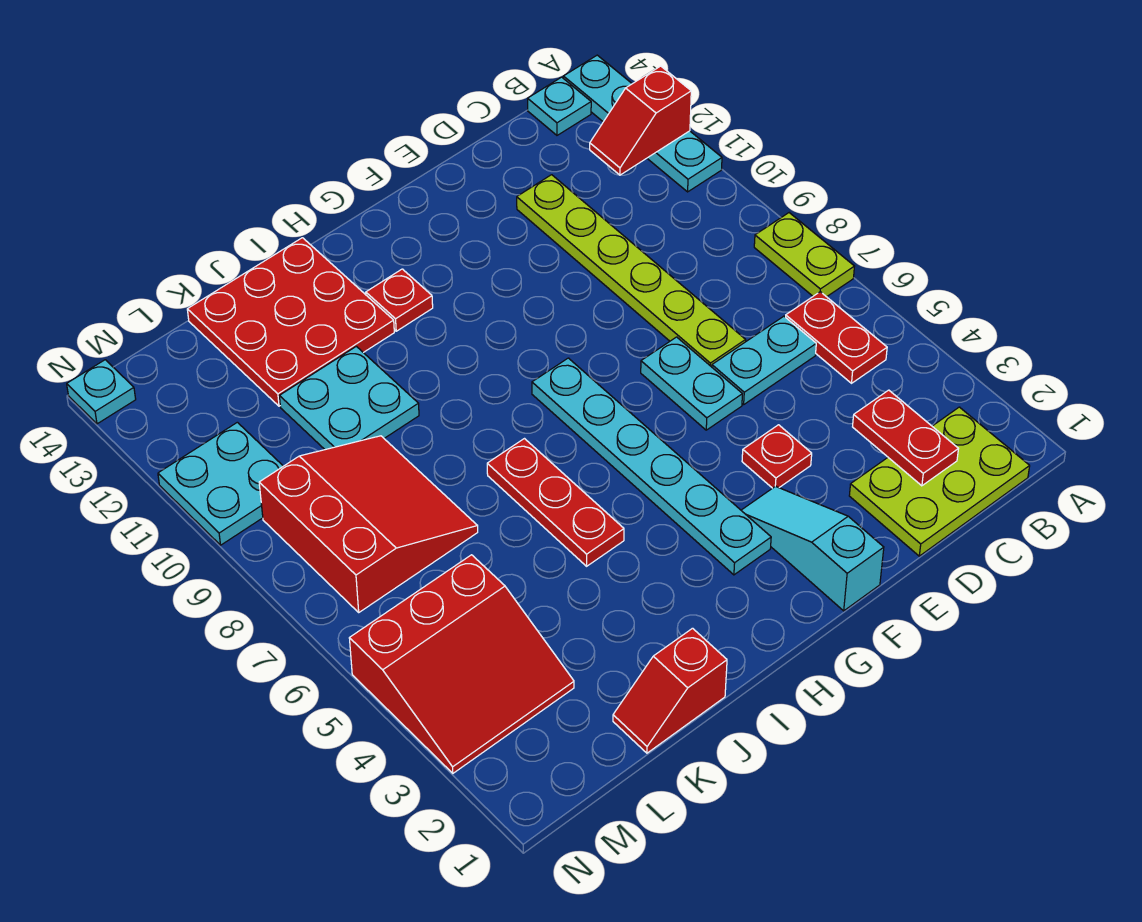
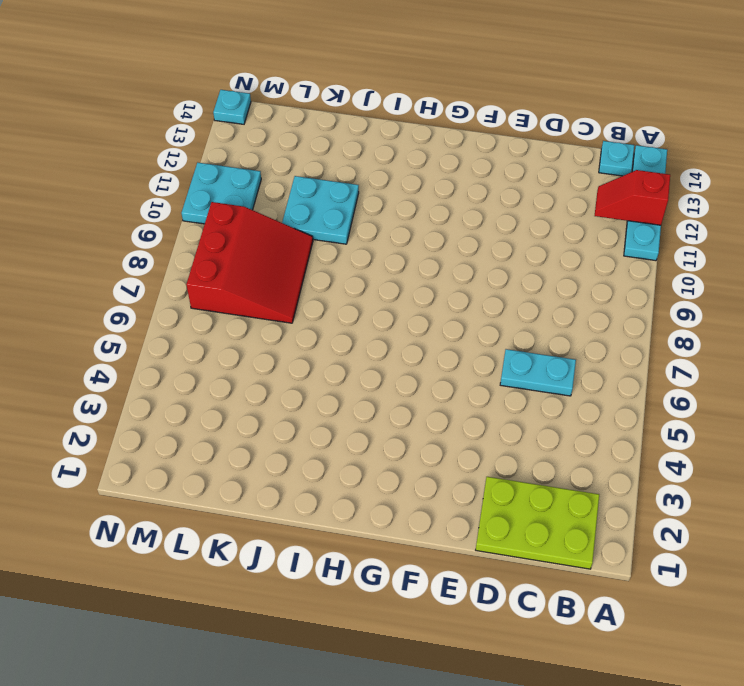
none -> lime plate A7:A8 level 1
none -> red plate B5:B6 level 1
none -> lime plate D7:D12 level 1

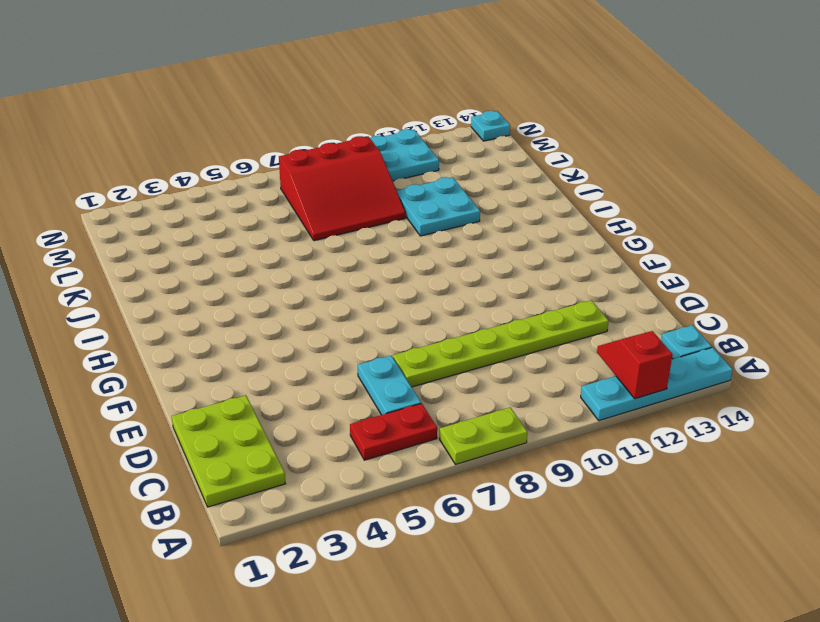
none -> red plate E4 level 1
none -> cyan plate E6:E7 level 1
none -> cyan slope F1:F3 level 1 top 1

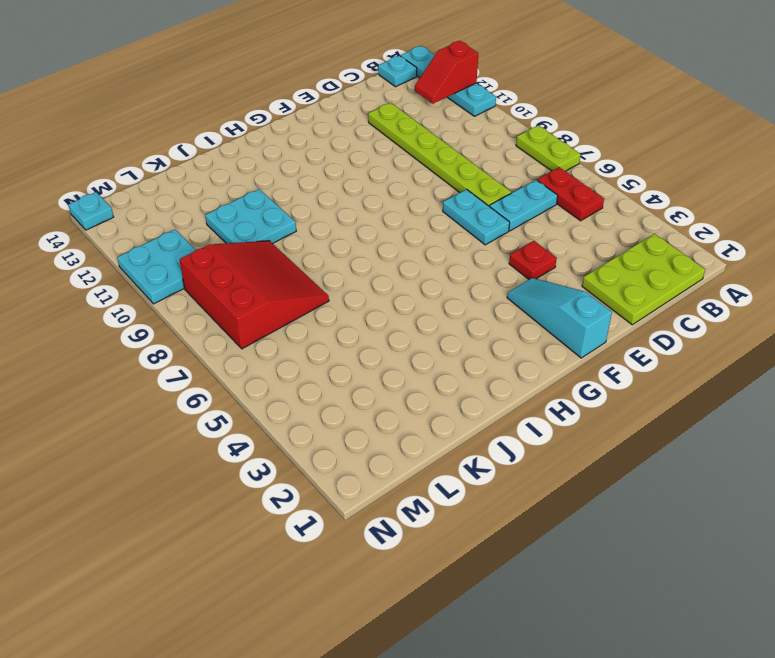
none -> cyan plate G3:G8 level 1
none -> red plate H12 level 1
none -> red plate I5:I7 level 1

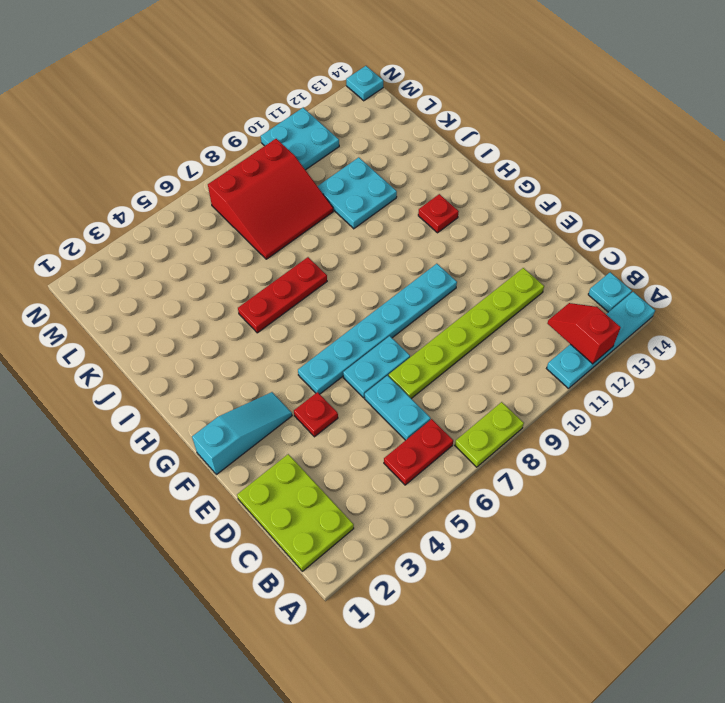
cyan plate F5:F10 level 1 -> cyan plate G3:G8 level 1
none -> red plate I12:K14 level 1
none -> red slope J1:K1 level 1 top J
none -> red slope L3:N5 level 1 top 5

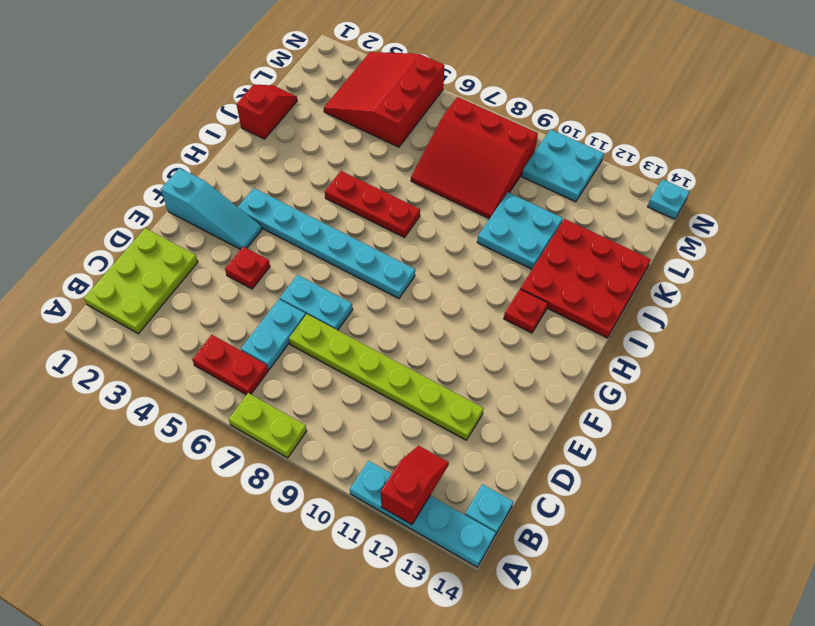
none -> red plate C2:C3 level 2

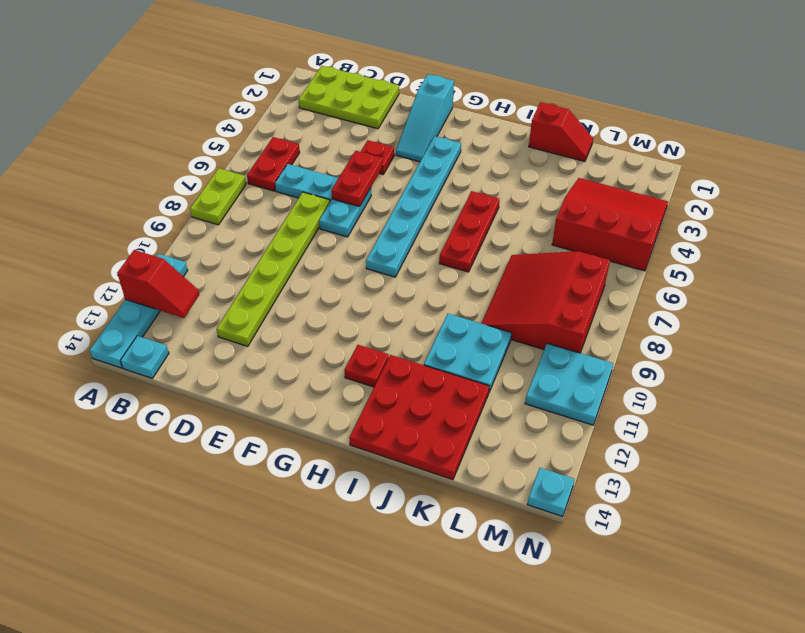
red plate E5:E6 level 2 -> red plate C2:C3 level 2

